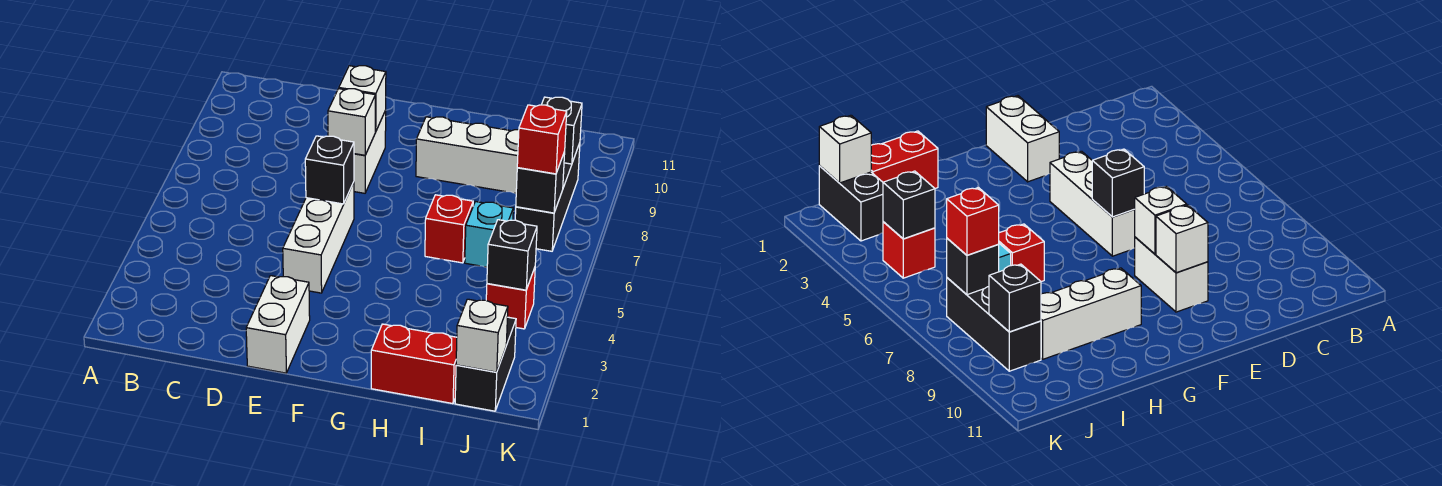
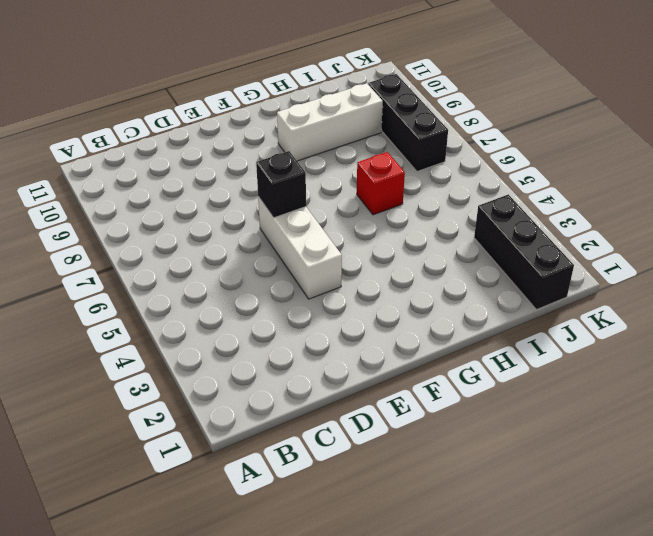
black brick J1:J3 level 1 -> black brick J1:J2 level 1
none -> white brick E1:E2 level 1
none -> white brick E8:E9 level 1
none -> red brick H1:I1 level 1

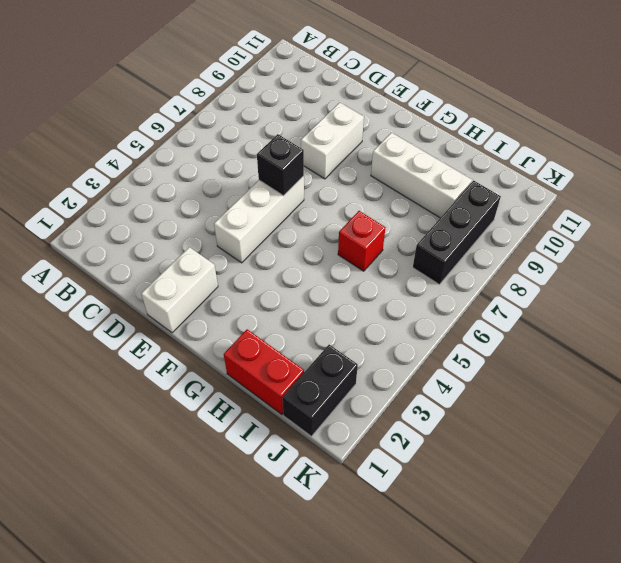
none -> cyan brick I6 level 1
none -> red brick J4 level 1
none -> white brick E8 level 2

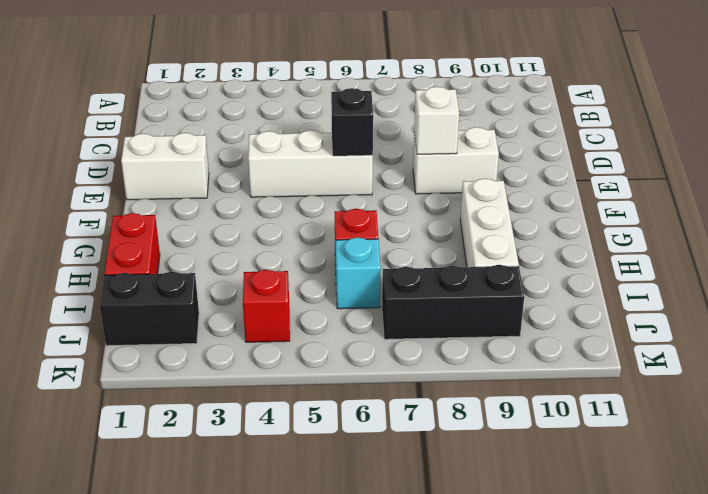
none -> white brick E9 level 2
none -> white brick J1 level 2
none -> black brick J4 level 2

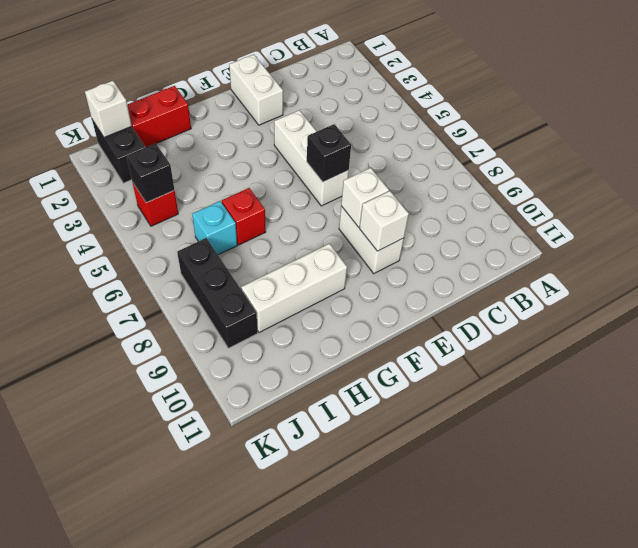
none -> black brick J7 level 2
none -> black brick J9 level 2
none -> red brick J7 level 3

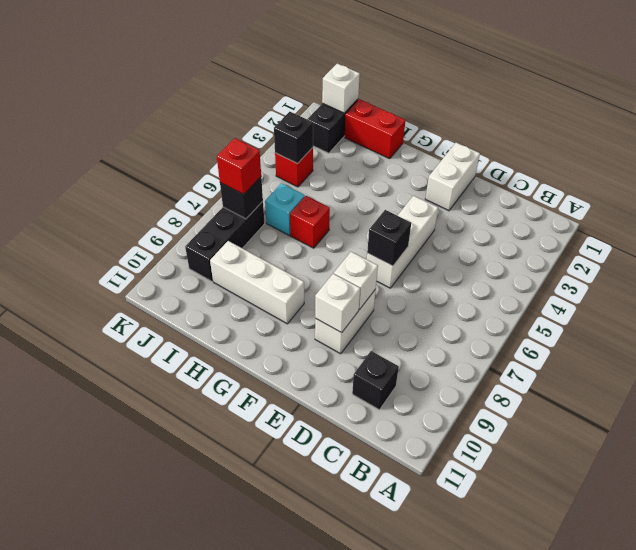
black brick C10 level 1 -> black brick J9 level 2

